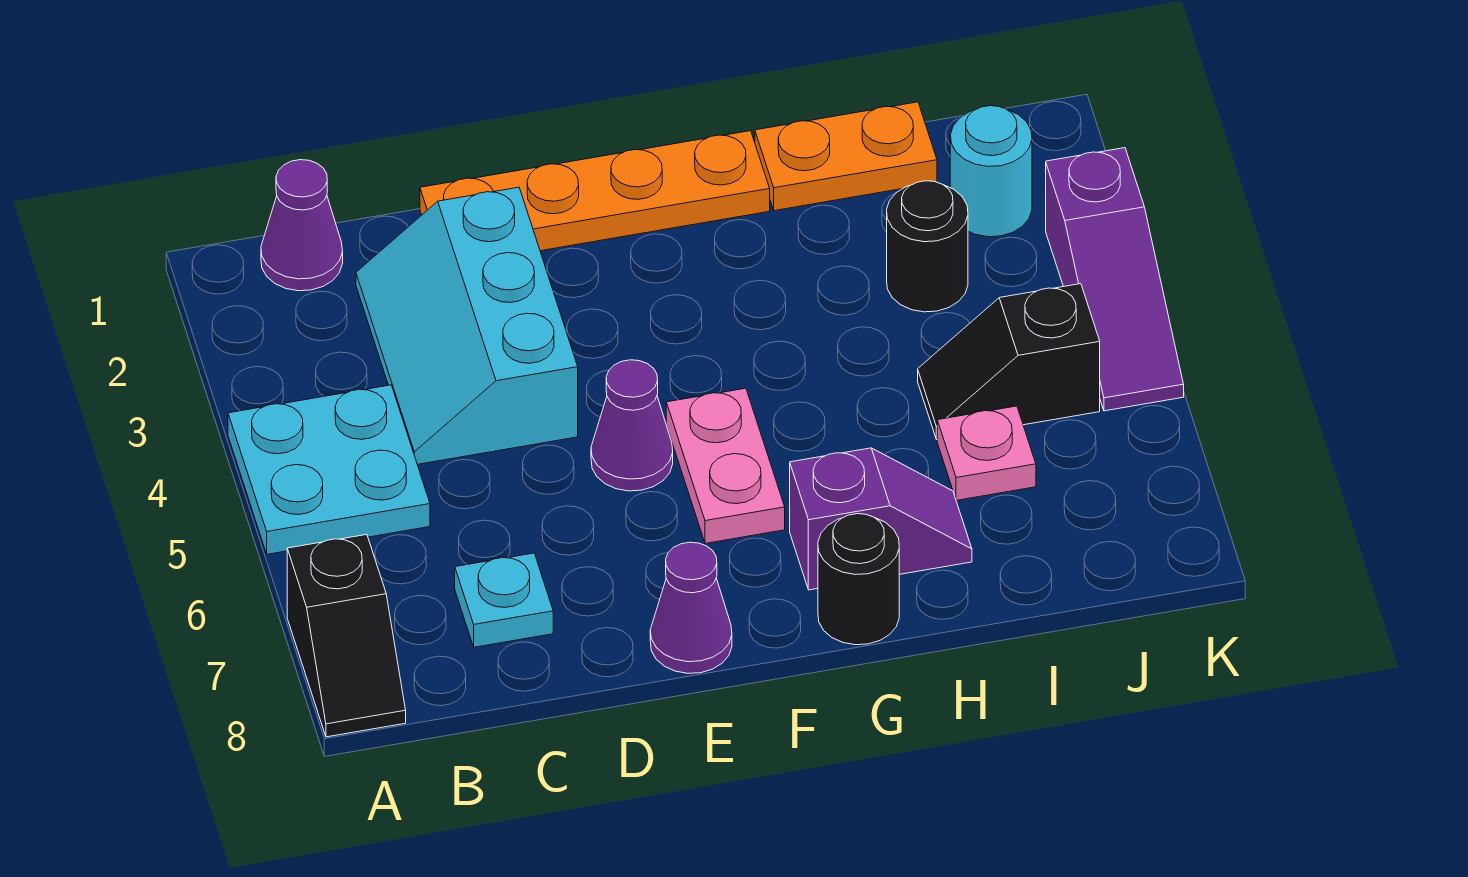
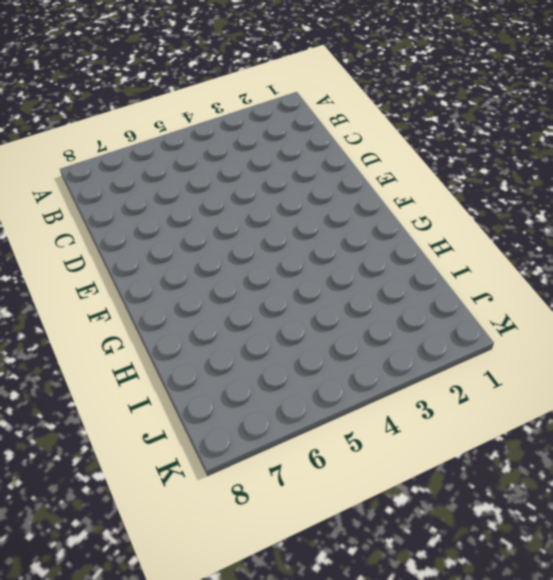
none -> cyan plate A4:B5 level 1
none -> black slope A7:A8 level 1 top 7
none -> purple cone B1 level 1

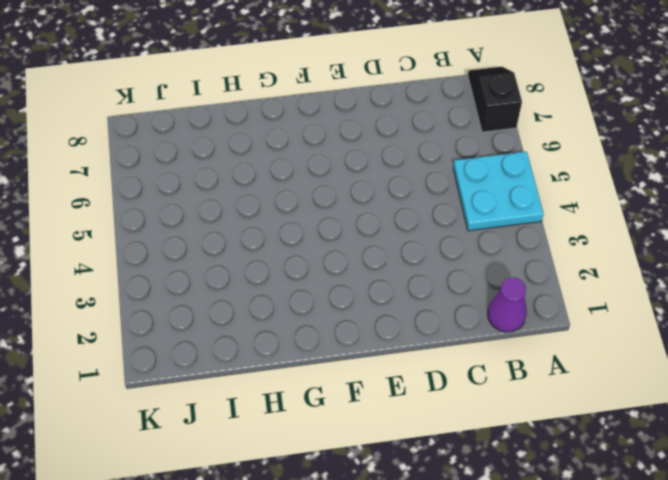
none -> cyan slope C2:D4 level 1 top D
none -> cyan plate C7 level 1
none -> orange plate D1:G1 level 1

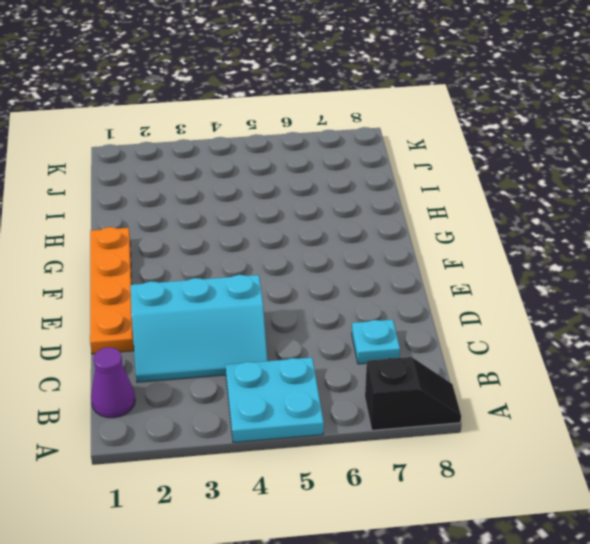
none -> purple cone E5 level 1
none -> purple cone E8 level 1
none -> pink plate F5:F6 level 1

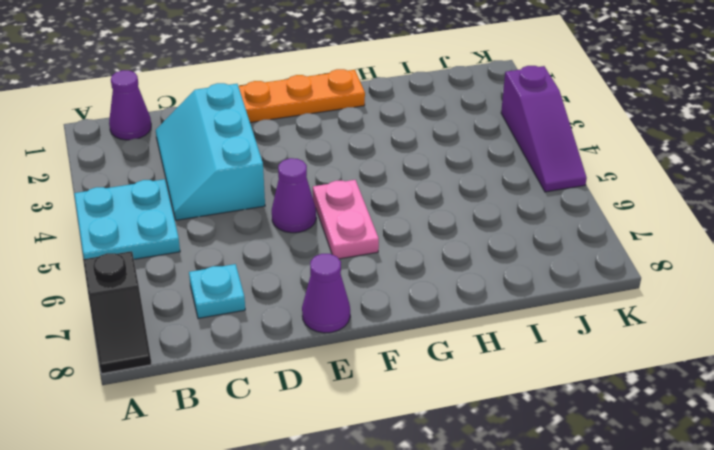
none -> purple slope G7:H7 level 1 top G
none -> black round brick G8 level 1
none -> orange plate H1:I1 level 1

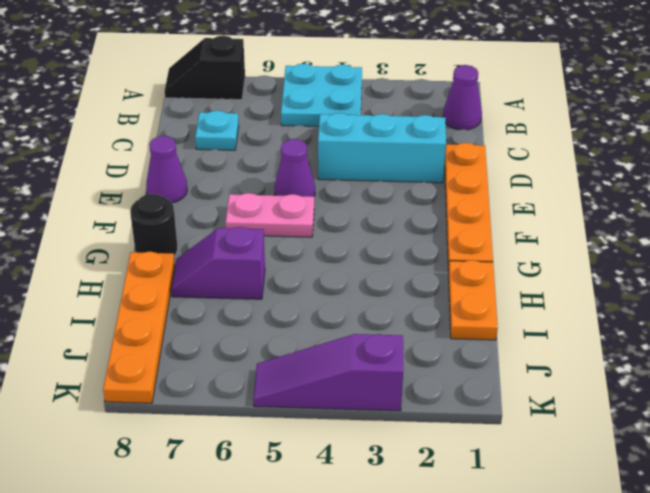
purple slope H6:H7 level 1 top 6 -> purple slope G7:H7 level 1 top G
orange plate H8:K8 level 1 -> none
none -> black round brick I3 level 1
none -> black slope I5:J5 level 1 top J
none -> pink plate I6 level 1

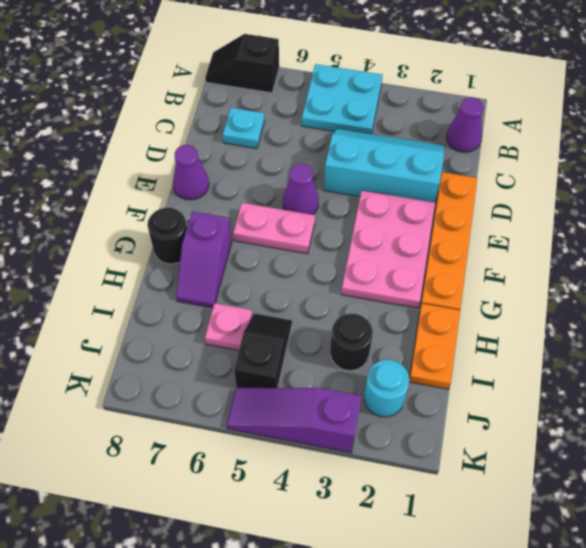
pink plate E2:G3 level 1 -> none

